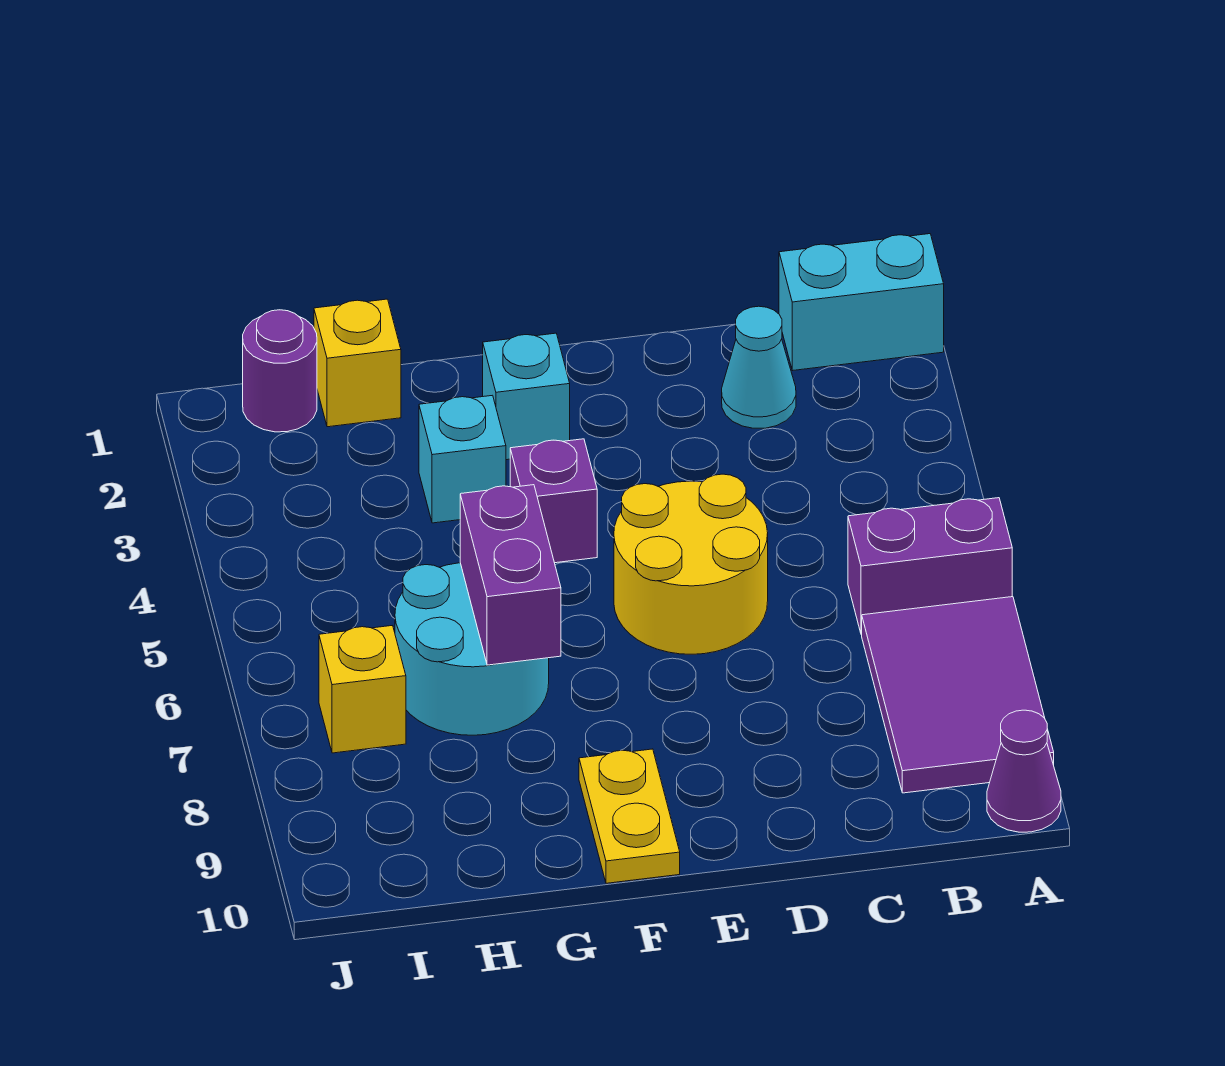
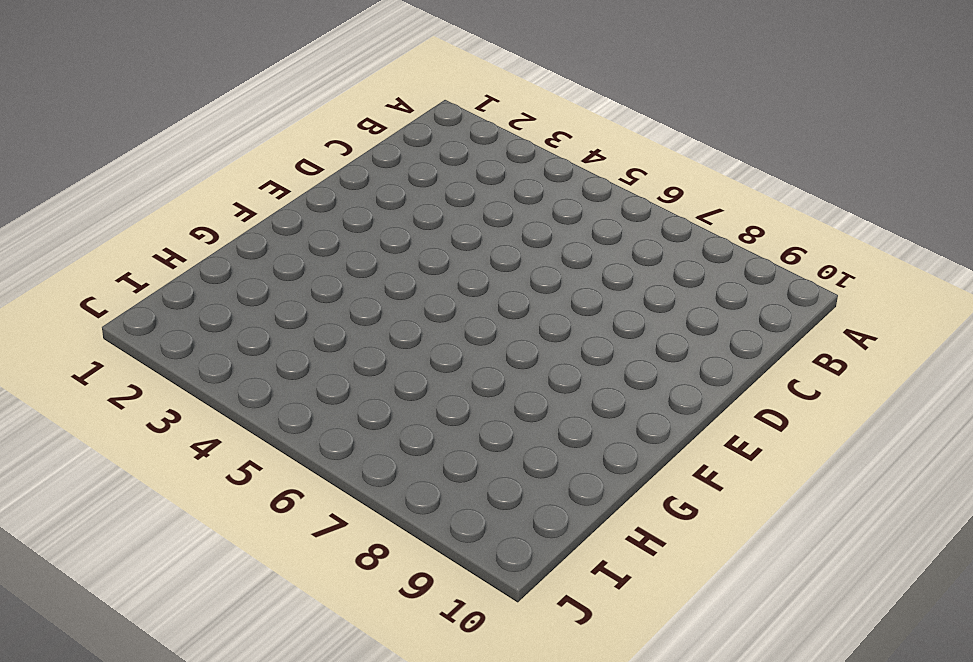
none -> cyan brick A1:B1 level 1
none -> purple brick A6:B6 level 1
none -> purple tile A7:B9 level 1

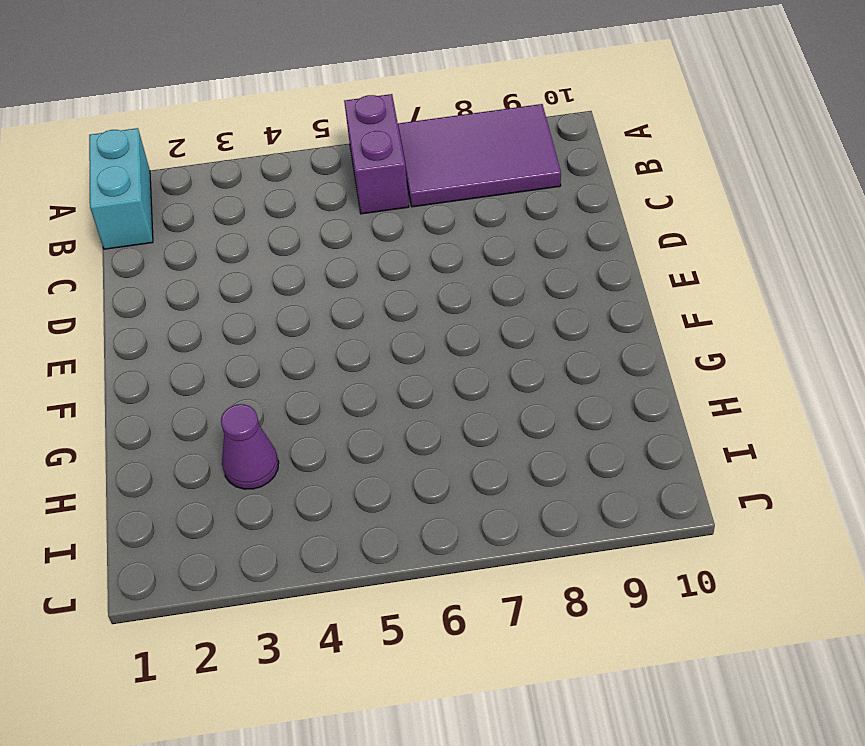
purple cone H3 level 1 -> purple cone A10 level 1
none -> cyan cone C2 level 1
none -> yellow round brick D5:E6 level 1
none -> cyan brick F2 level 1

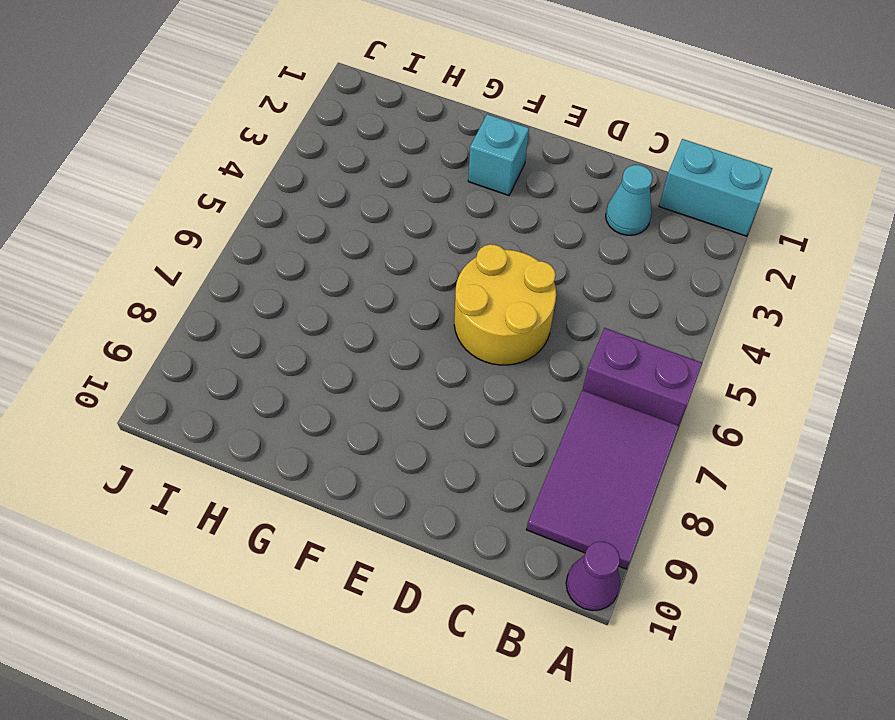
none -> purple brick F4 level 1
none -> yellow plate F9:F10 level 1
none -> cyan brick G3 level 1

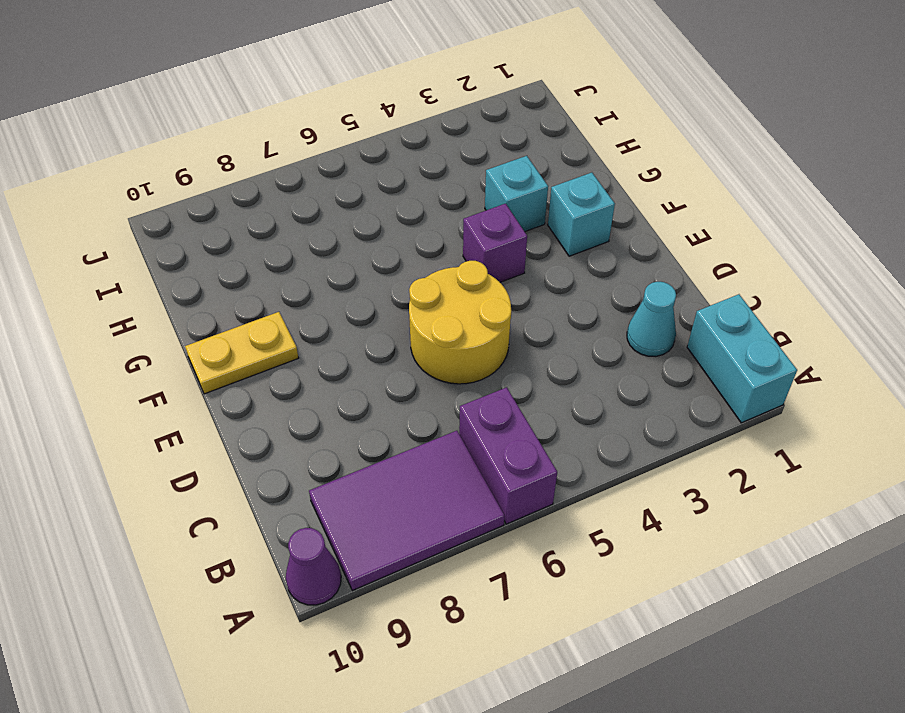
none -> cyan round brick G6:H7 level 1
none -> yellow brick H1 level 1
none -> purple round brick I1 level 1

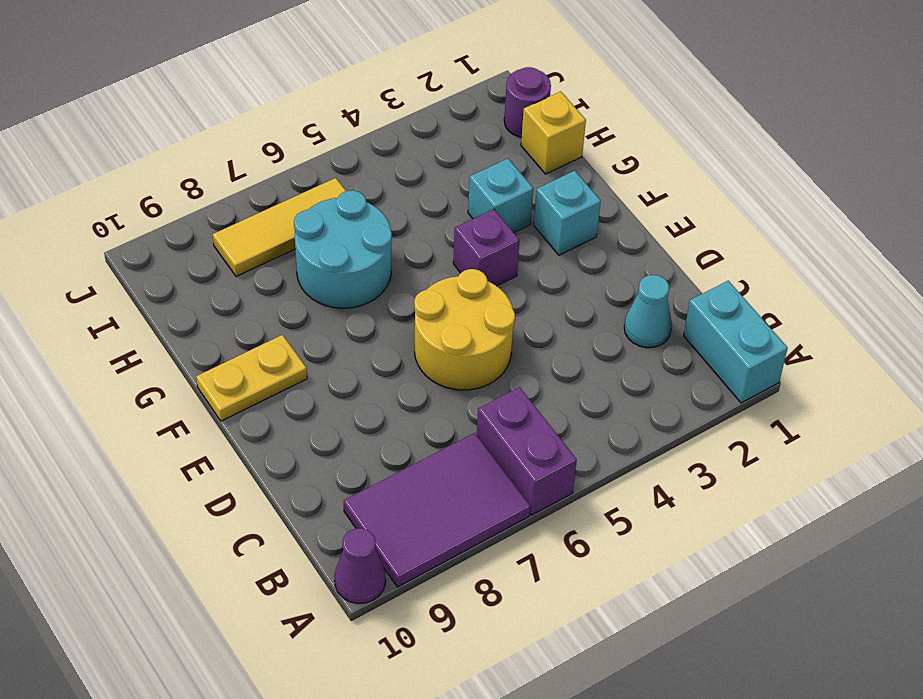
yellow tile I6:I8 level 1 -> yellow brick I7 level 1
none -> purple brick G6:G7 level 2

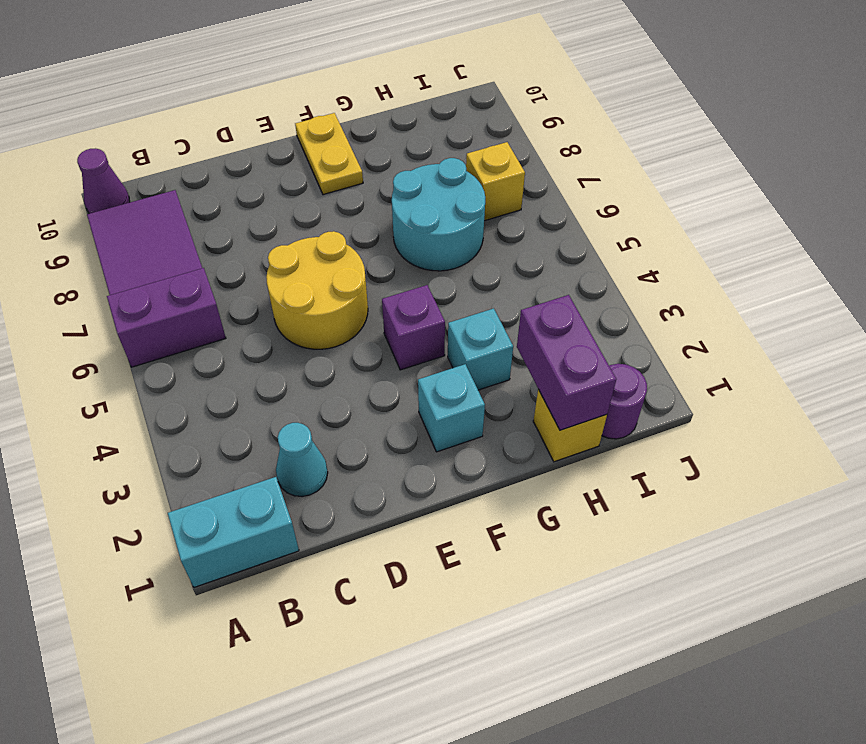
purple brick H1:H2 level 2 -> purple brick G6:G7 level 2

